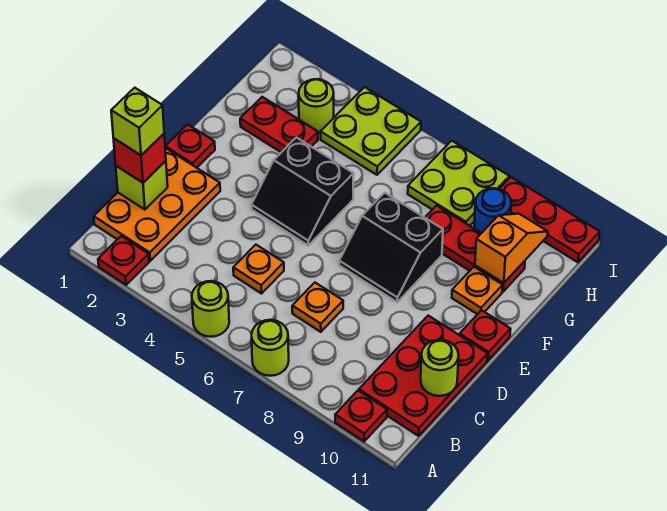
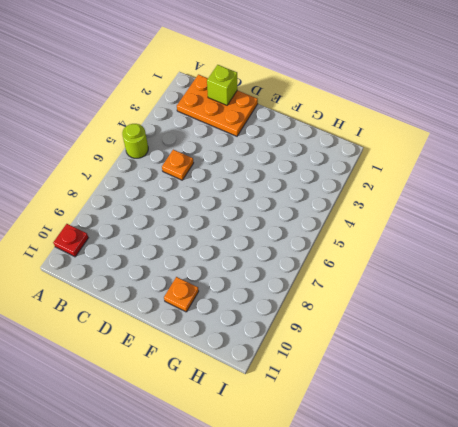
none -> red plate A2 level 1
none -> lime round brick A7 level 1
none -> red plate B10:D11 level 1

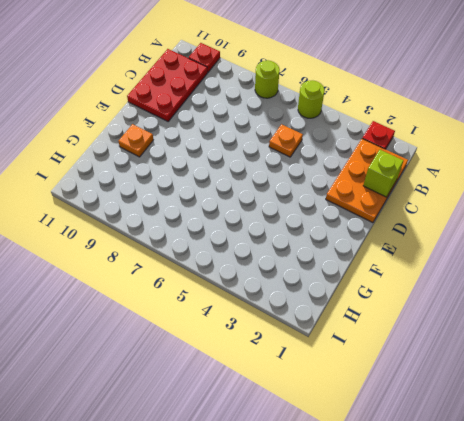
none -> orange plate C7 level 1
none -> red plate E1 level 1
none -> black slope E4:F5 level 1 top F

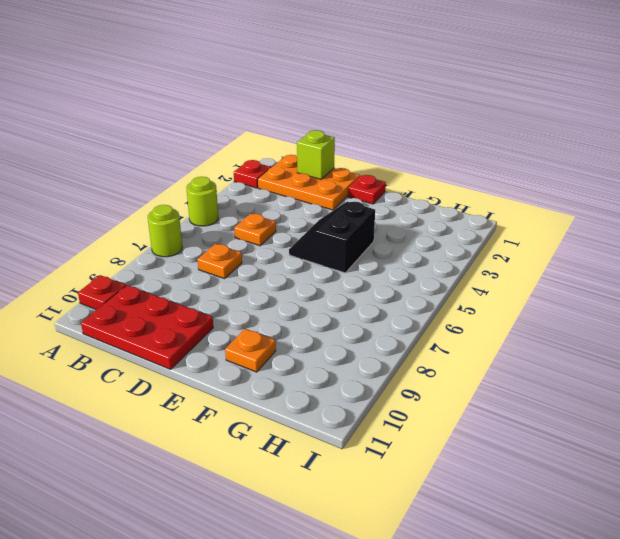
none -> black slope E7:F8 level 1 top F
none -> red plate E11 level 1
none -> red plate G2:G3 level 1

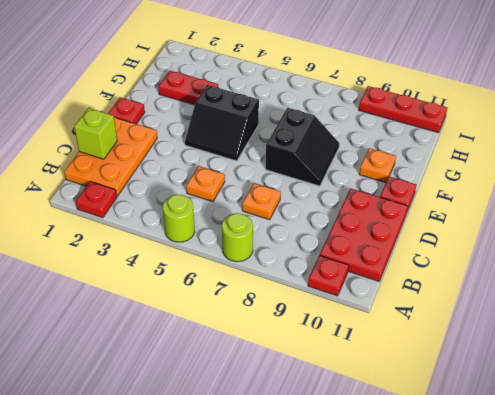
black slope E7:F8 level 1 top 7 -> black slope E7:F8 level 1 top F
none -> red plate G8:G10 level 1
none -> lime round brick H3 level 1
none -> lime plate H4:I5 level 1

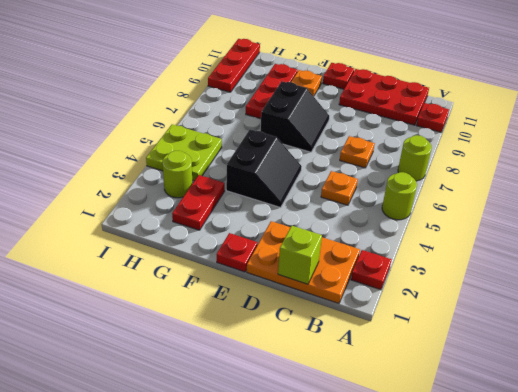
none -> lime plate H7:I8 level 1
none -> blue round brick H9 level 1
none -> lime round brick C11 level 2

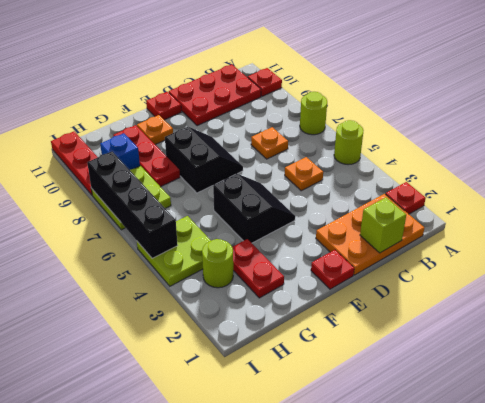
blue brick H9 level 1 -> blue round brick H9 level 1
black brick I5:I8 level 2 -> none
none -> lime round brick C11 level 2
none -> orange slope G10:H10 level 2 top G
none -> red brick C1 level 3

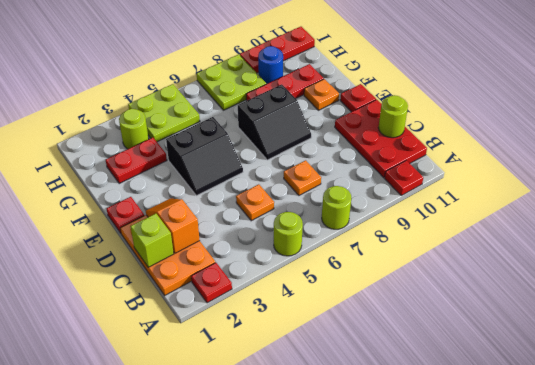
orange slope C2:D2 level 2 top C -> orange slope G10:H10 level 2 top G
none -> red brick C1 level 3
none -> lime brick C1 level 4

